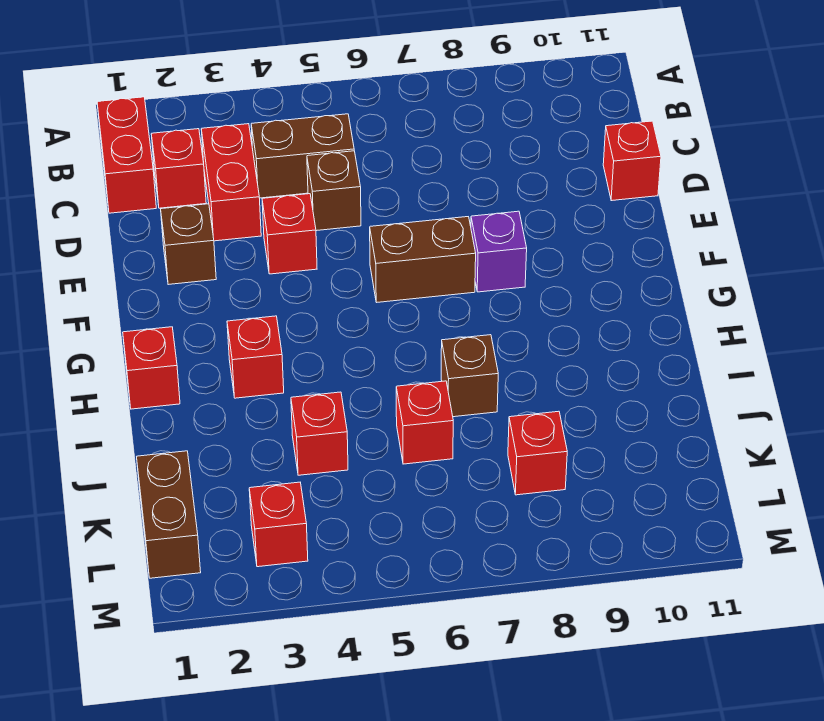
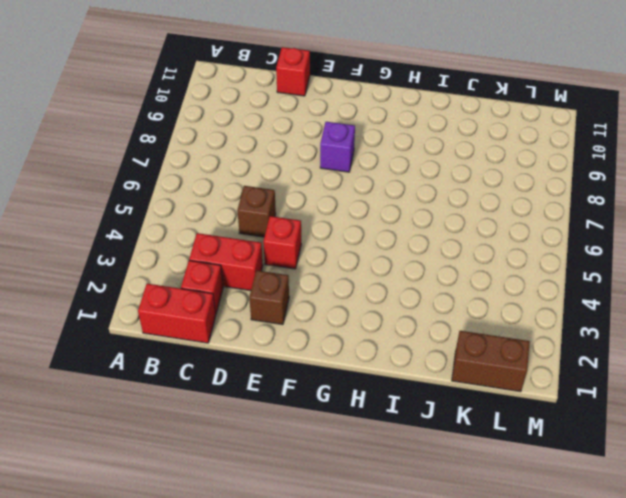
none -> brown brick C4:C5 level 1
none -> brown brick F6:F7 level 1
none -> red brick H1 level 1

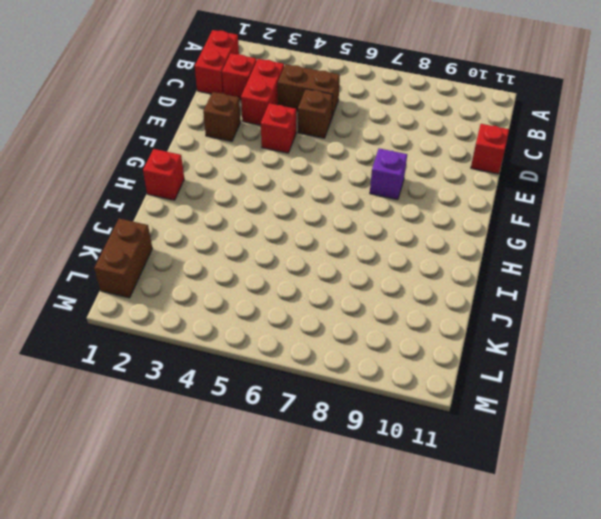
none -> brown brick F6:F7 level 1
none -> red brick H3 level 1
none -> brown brick I7 level 1

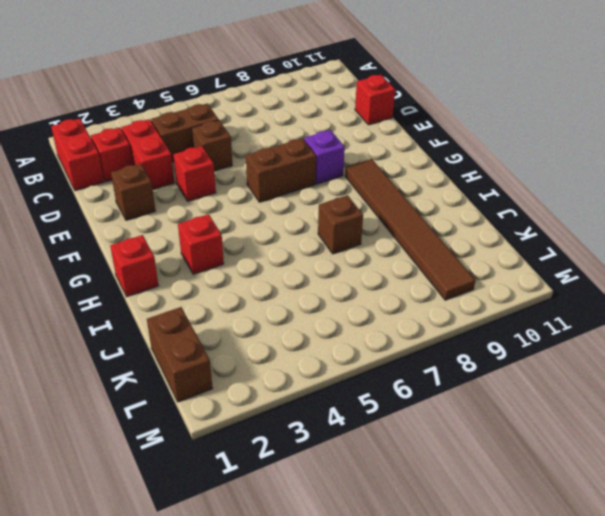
brown tile G9:L9 level 1 -> none
none -> red brick J4 level 1
none -> red brick J6 level 1
none -> red brick K8 level 1

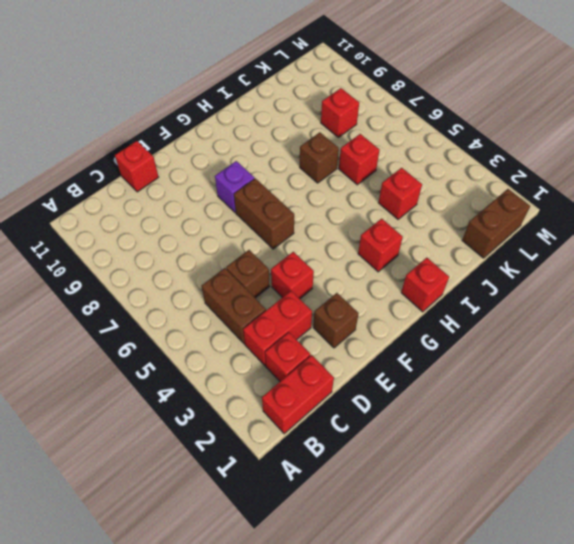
none -> red brick L3 level 1

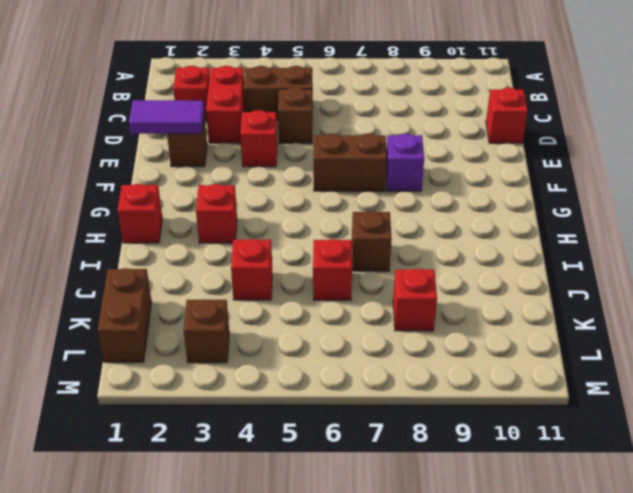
purple tile E1:E2 level 2 -> none
brown brick L3 level 1 -> red brick L3 level 1
none -> red brick B1:C1 level 1

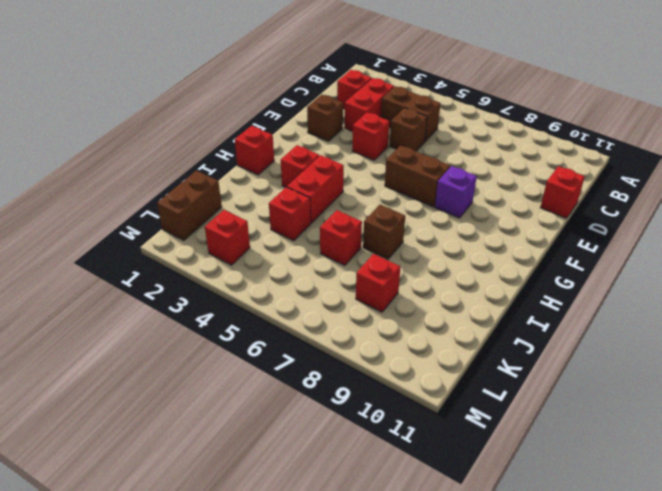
red brick H4:I4 level 1 -> red brick B1:C1 level 1

